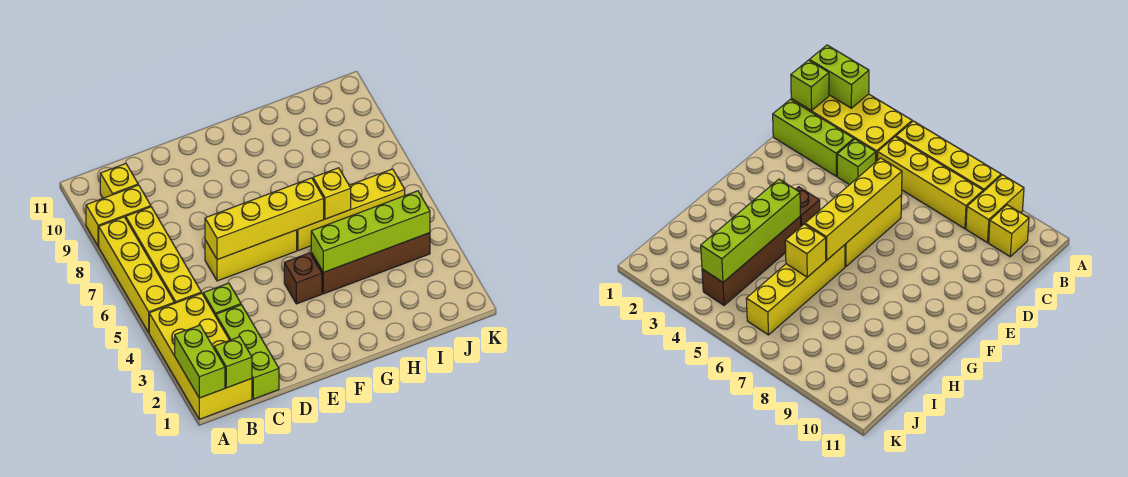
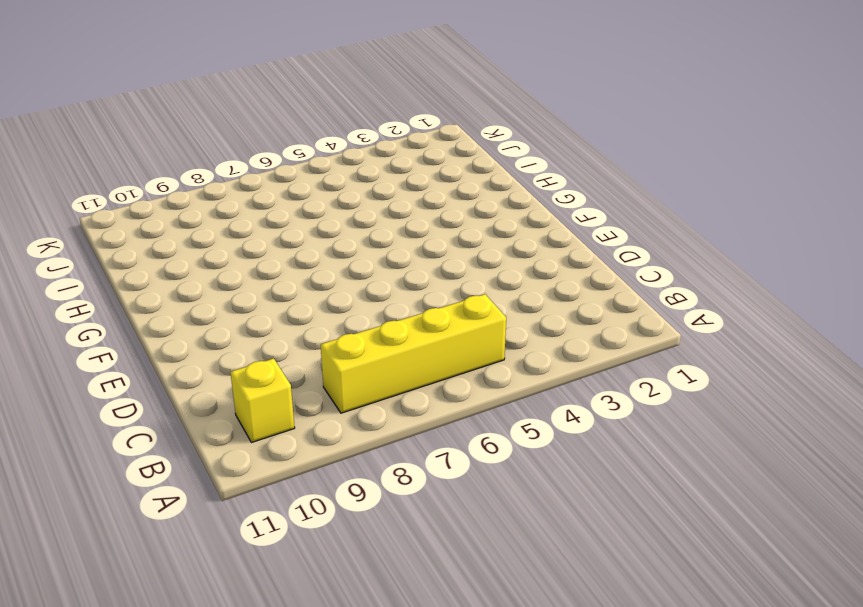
none -> yellow brick A1:B4 level 1
none -> yellow brick A5:A8 level 1
none -> yellow brick A9:B9 level 1

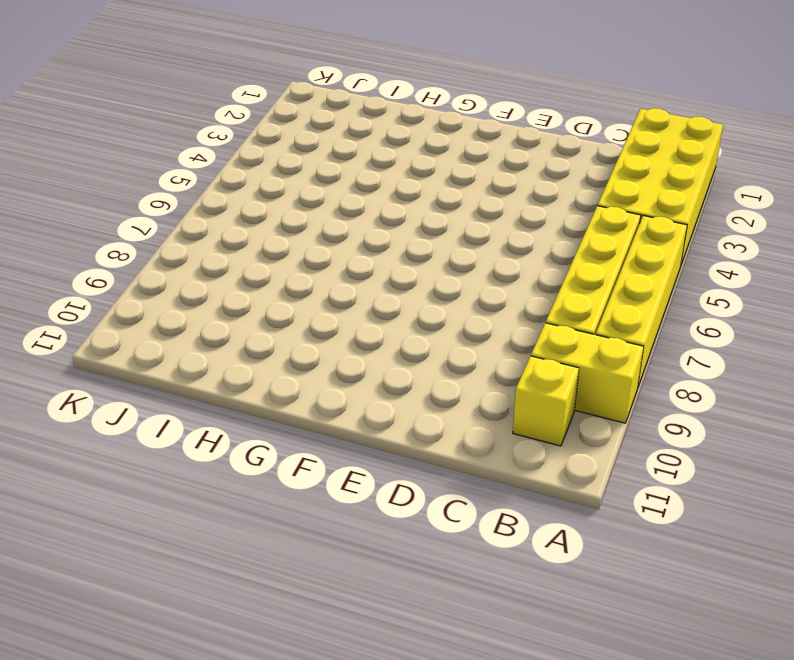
none -> lime brick C1:C3 level 1
none -> lime brick C4 level 1
none -> yellow brick D6:F6 level 1

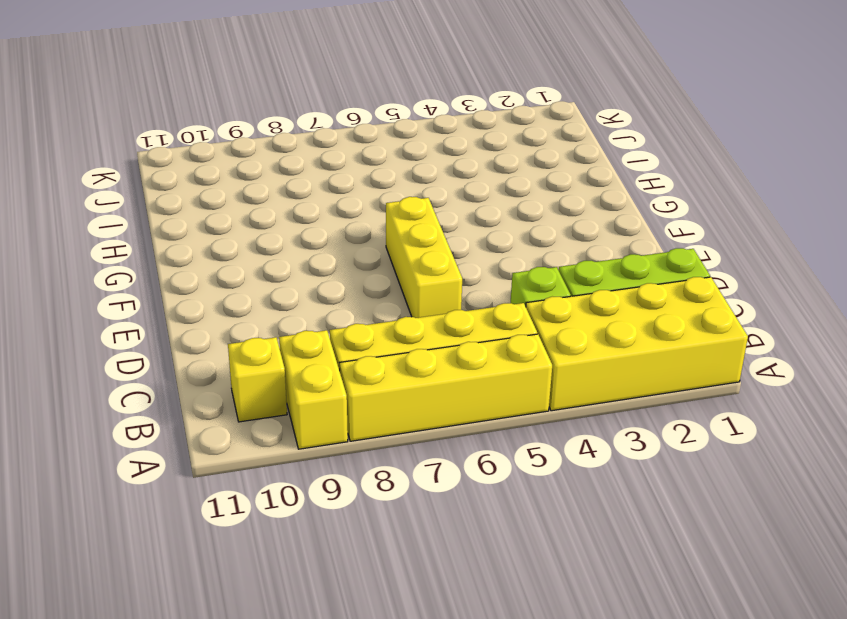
none -> brown brick F4 level 1
none -> brown brick G4:J4 level 1
none -> yellow brick G6:J6 level 1

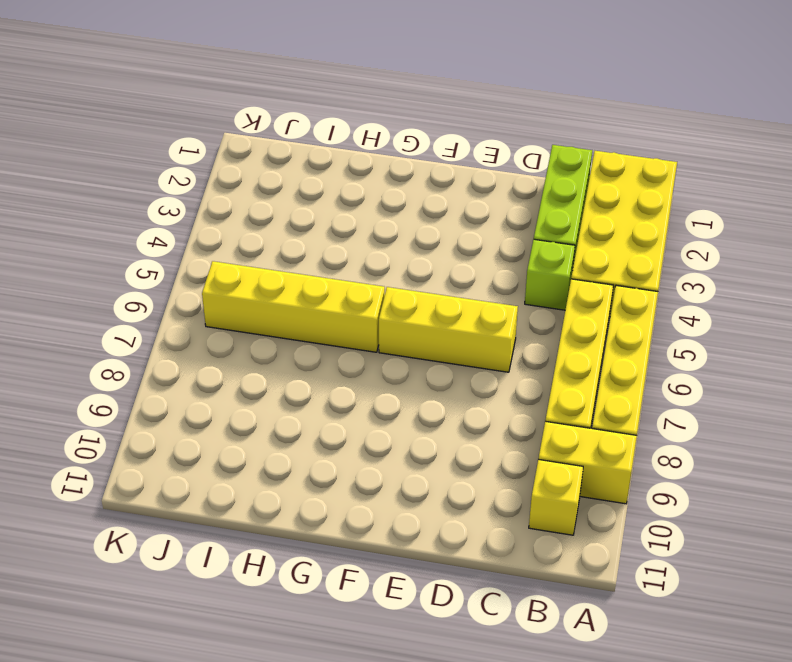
none -> brown brick F4 level 1
none -> brown brick G4:J4 level 1
none -> lime brick A1:A2 level 2

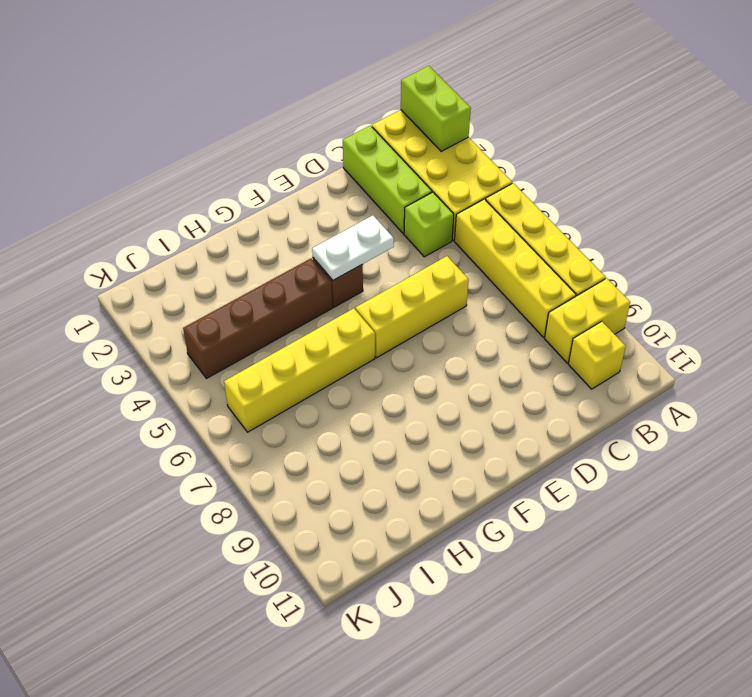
white plate E4:F4 level 2 -> none
none -> lime brick B1 level 2
none -> yellow brick D6:G6 level 2
none -> lime brick G4:J4 level 2

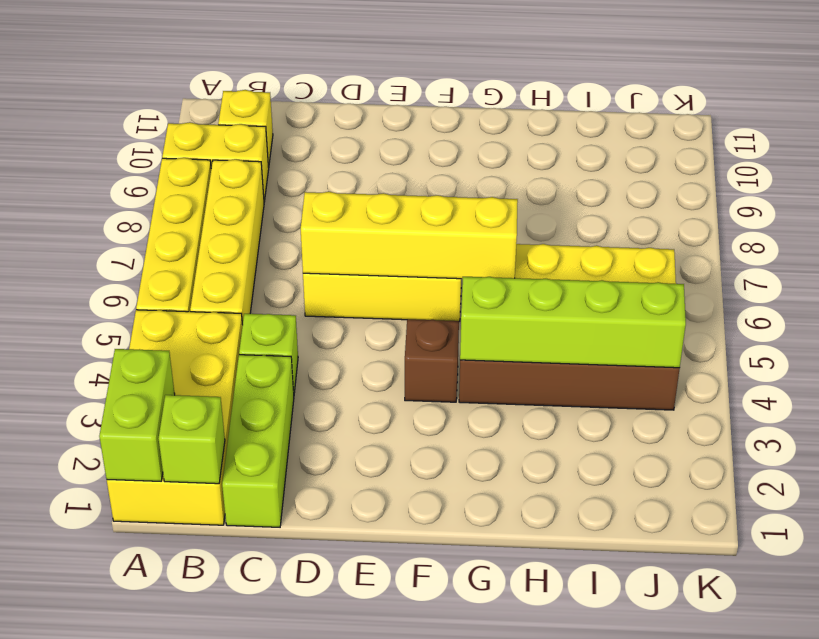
none -> yellow brick H6 level 2

